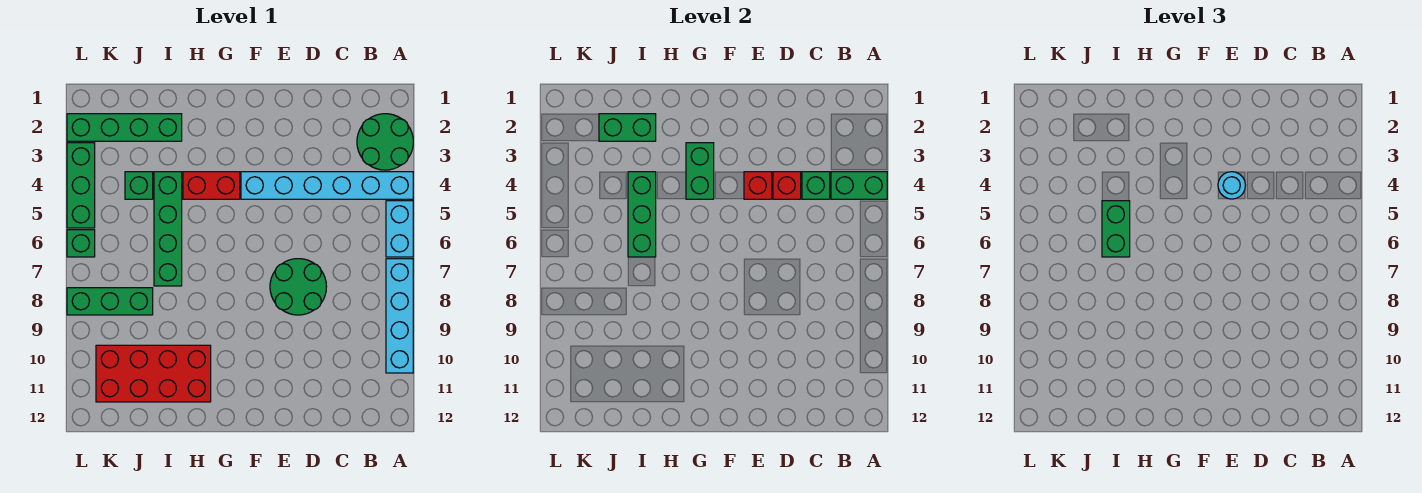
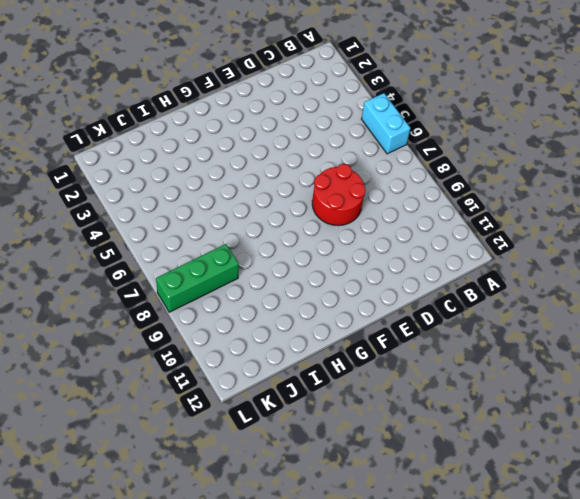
red round brick D7:E8 level 1 -> green round brick D7:E8 level 1
none -> green round brick A2:B3 level 1
none -> cyan brick A4:F4 level 1
none -> cyan brick A7:A10 level 1

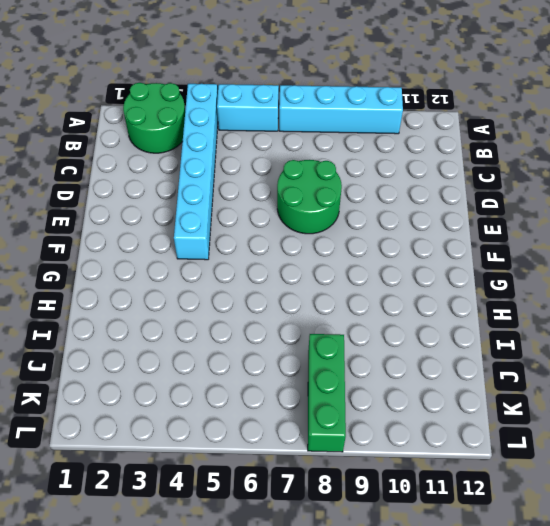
none -> red brick G4:H4 level 1
none -> red brick H10:K11 level 1
none -> green brick I2:L2 level 1

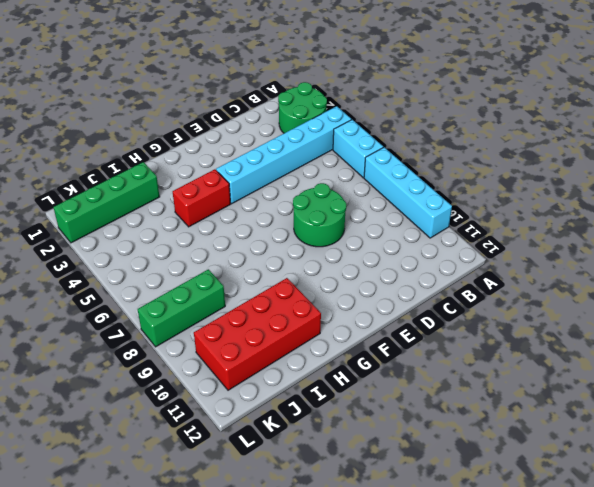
none -> green brick I4:I7 level 1
none -> green brick J4 level 1
none -> green brick L3:L5 level 1

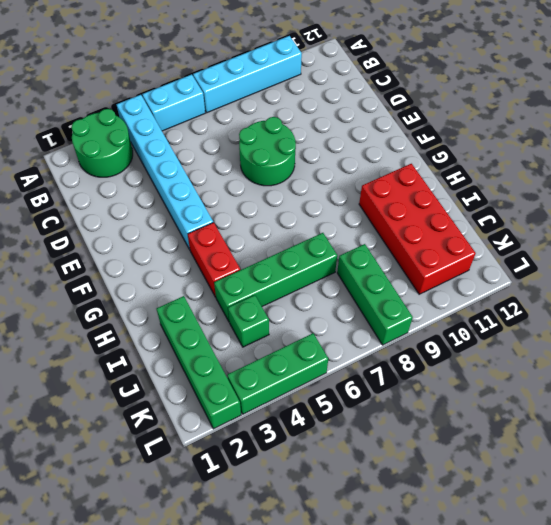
none -> green brick L6 level 1
none -> green brick A4:B4 level 2
none -> green brick C4 level 2

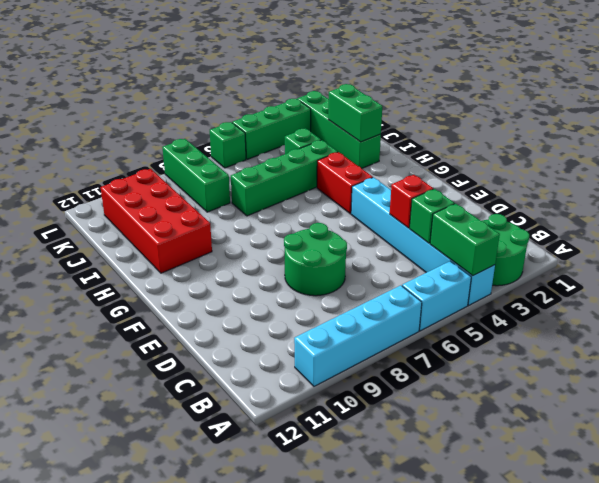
none -> red brick E4 level 2
none -> green brick G3:G4 level 2
none -> green brick I4:I6 level 2

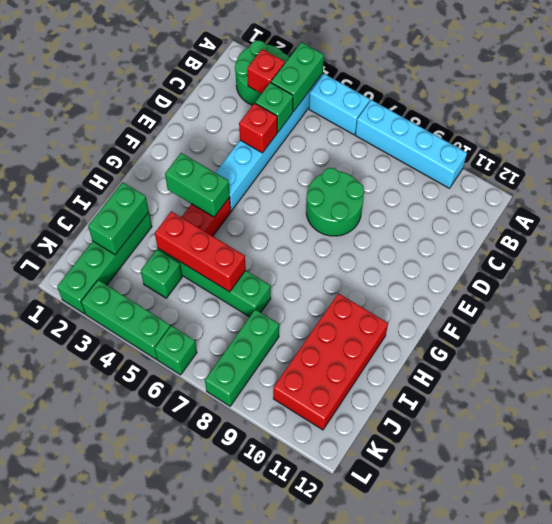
red brick B3 level 2 -> red brick E4 level 2
red brick I4:I6 level 2 -> green brick I4:I6 level 2
none -> cyan round brick E4 level 3
none -> green brick I5:I6 level 3

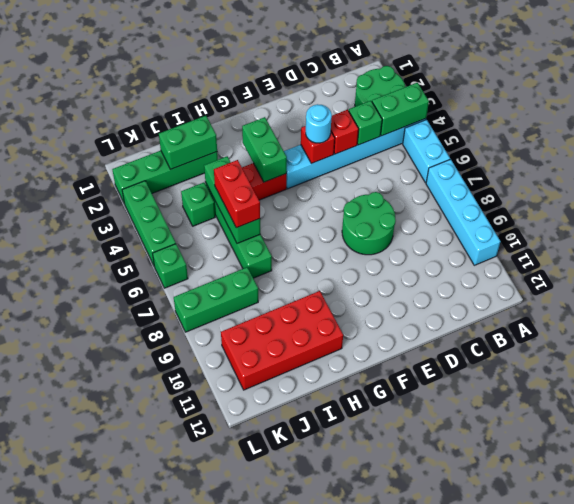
red brick I5:I6 level 3 -> green brick I5:I6 level 3

